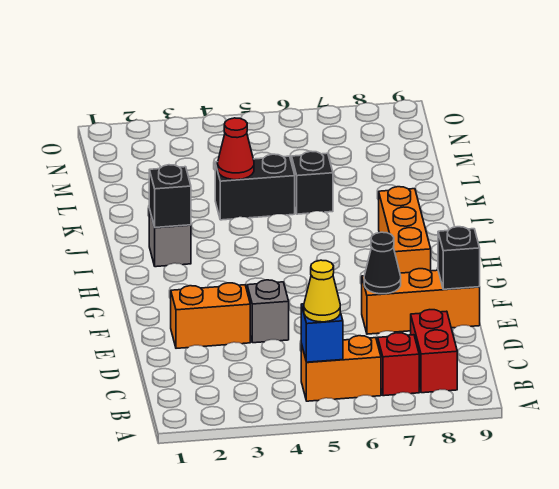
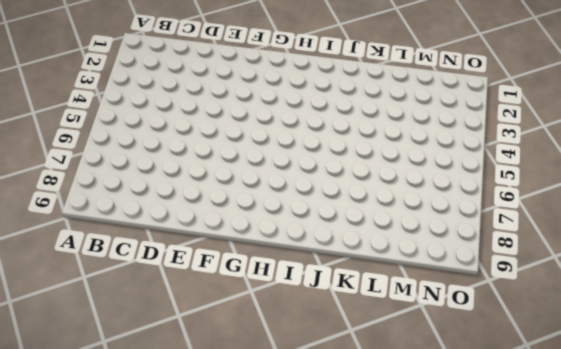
none -> orange brick B5:B6 level 1
none -> red brick B7 level 1
none -> red brick B8:C8 level 1

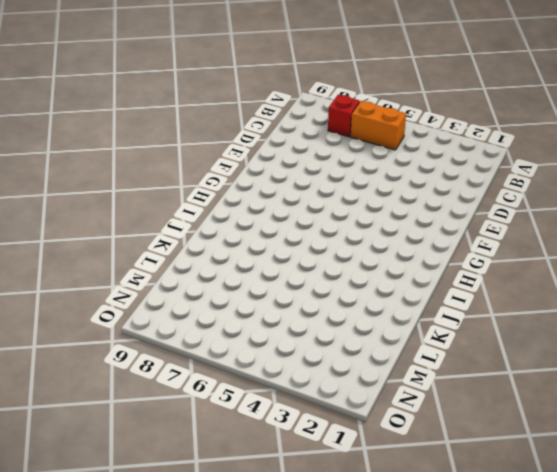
none -> red brick B8:C8 level 1
none -> orange brick E2:E3 level 1
none -> grey brick E4 level 1

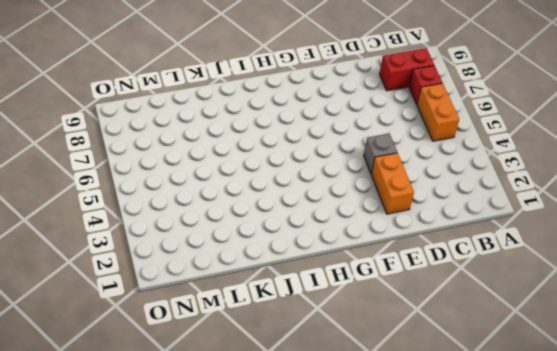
none -> orange brick E7:E9 level 1
none -> orange brick G8:I8 level 1
none -> grey brick I2 level 1

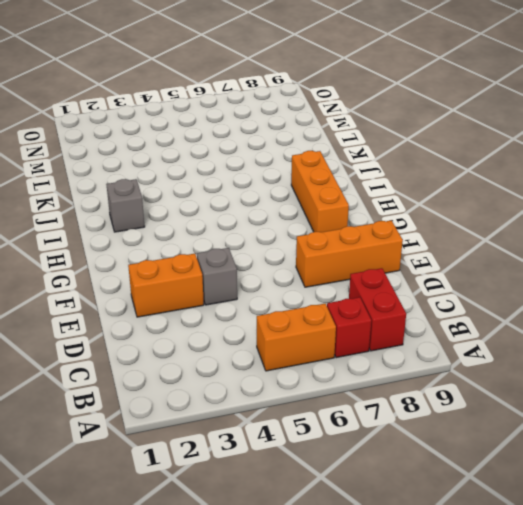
none -> black brick K4:K5 level 1
none -> black brick K6 level 1
none -> blue brick B5 level 2

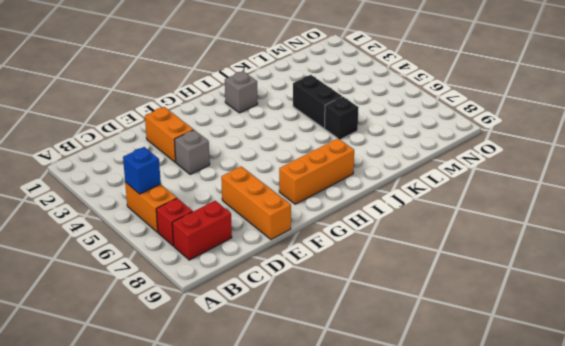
none -> black cone E7 level 2
none -> black brick E9 level 2
none -> black brick I2 level 2

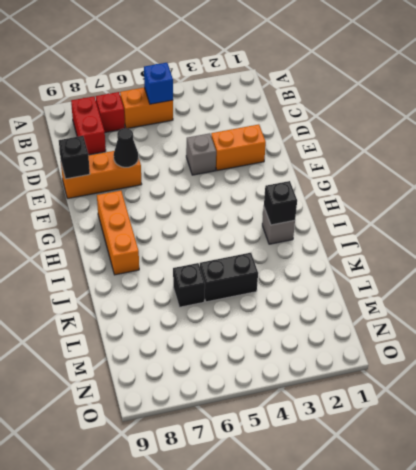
none -> red cone K4 level 2
none -> yellow cone B5 level 3

